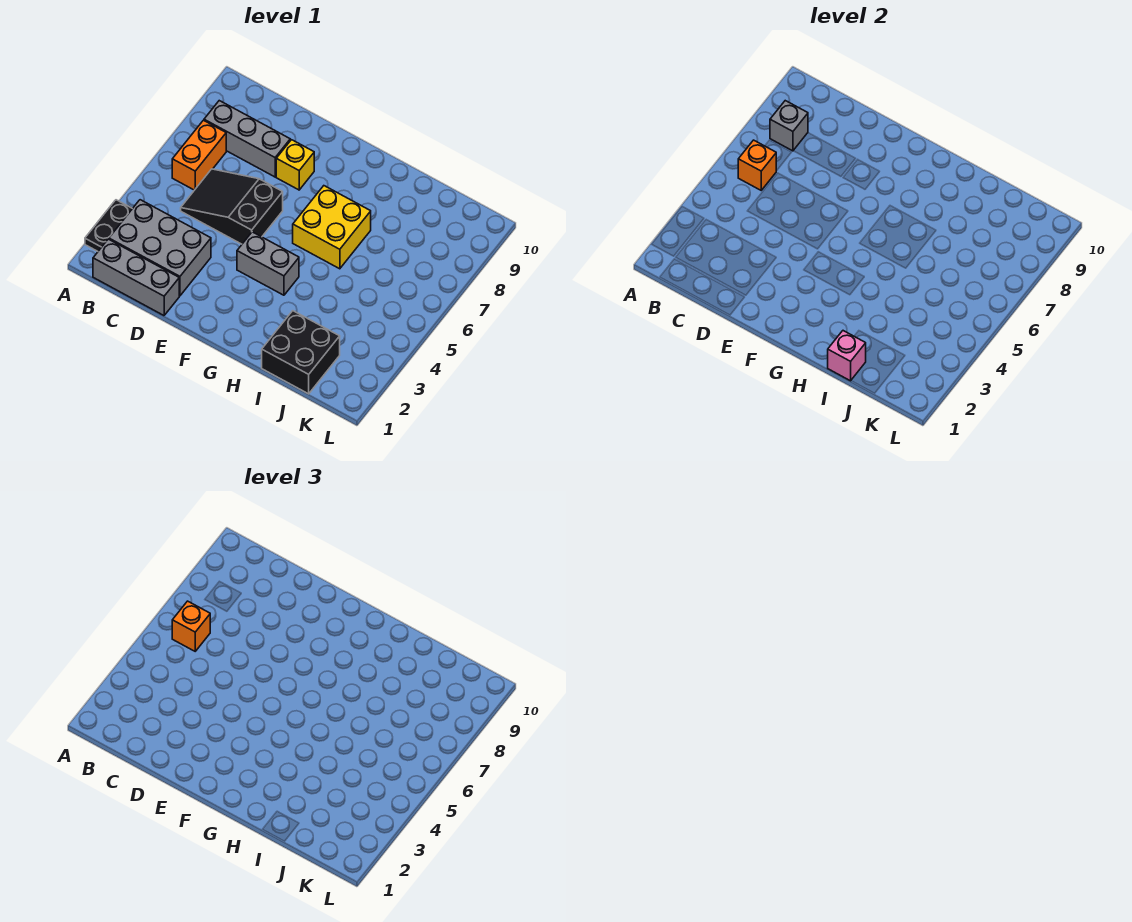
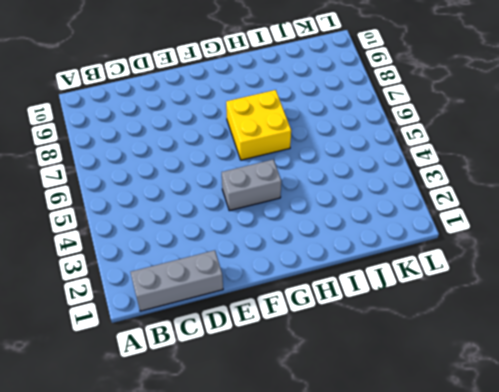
none -> black plate A2:A3 level 1
none -> grey brick B2:D3 level 1
none -> orange brick B6:B7 level 1

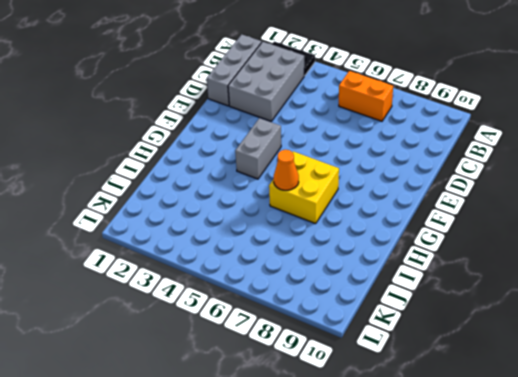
orange cone H6 level 2 -> none
none -> grey brick B8:D8 level 1
none -> black slope C5:E6 level 1 top E
none -> yellow brick E8 level 1

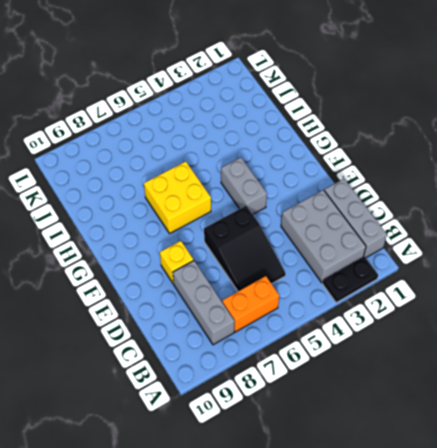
none -> black brick I1:J2 level 1
none -> orange brick B6 level 2
none -> grey brick B8 level 2

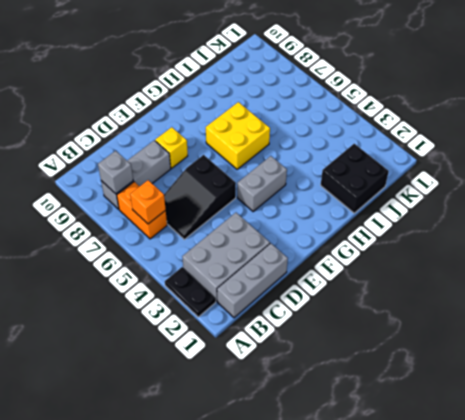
none -> pink brick I1 level 2
none -> orange brick B6 level 3

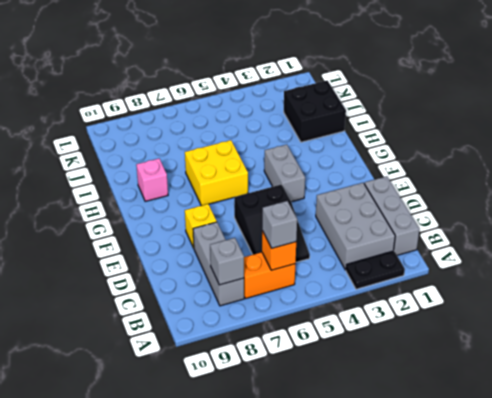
grey brick B6 level 3 -> orange brick B6 level 3
pink brick H9 level 1 -> pink brick I1 level 2

